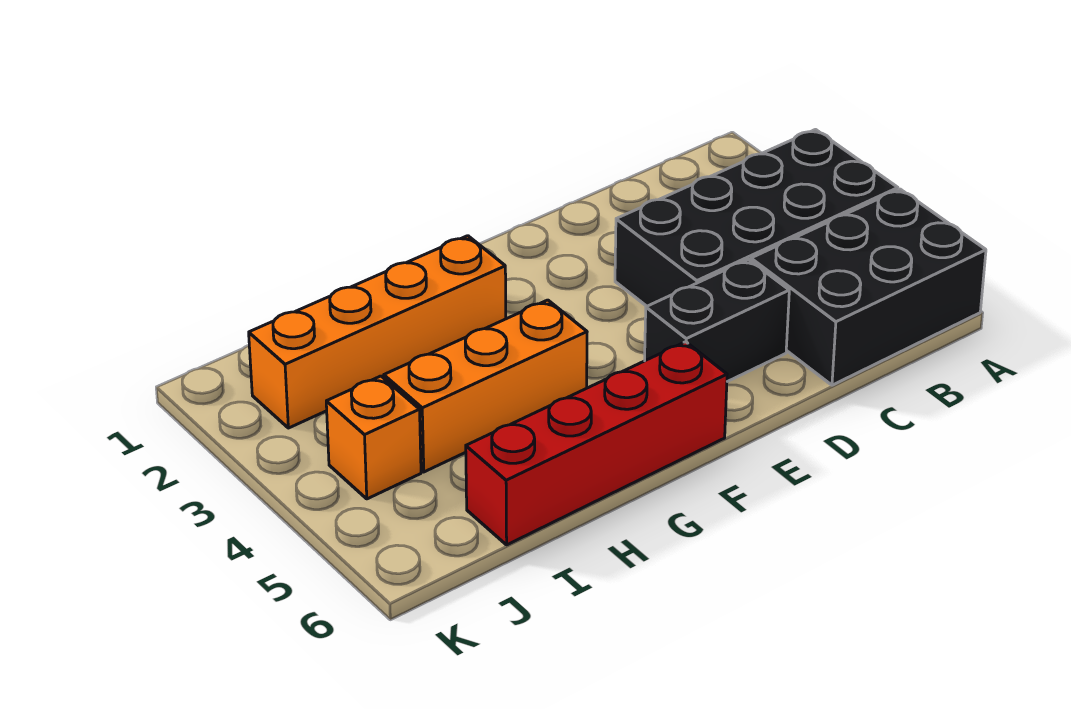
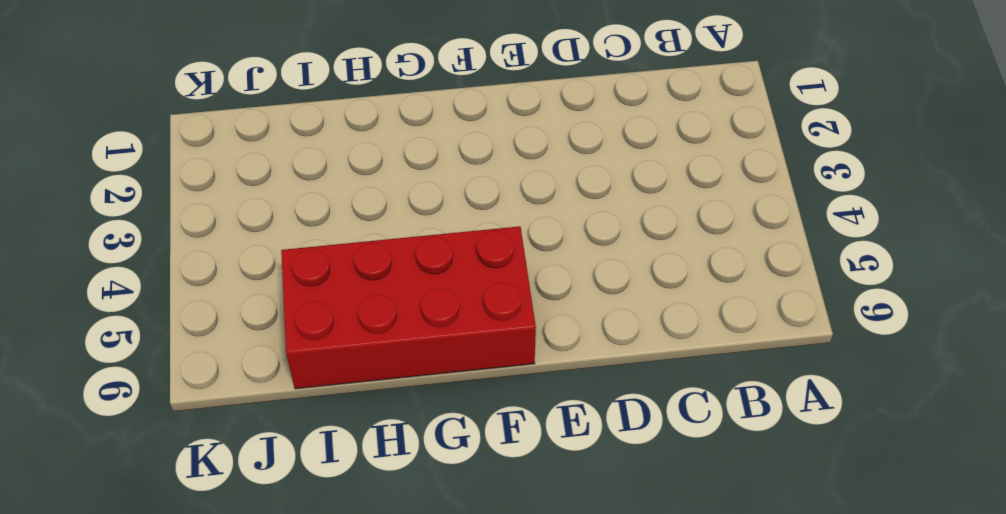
red brick F5:I6 level 1 -> red brick F6:I6 level 1
none -> black brick A3:D4 level 1
none -> black brick A5:C6 level 1

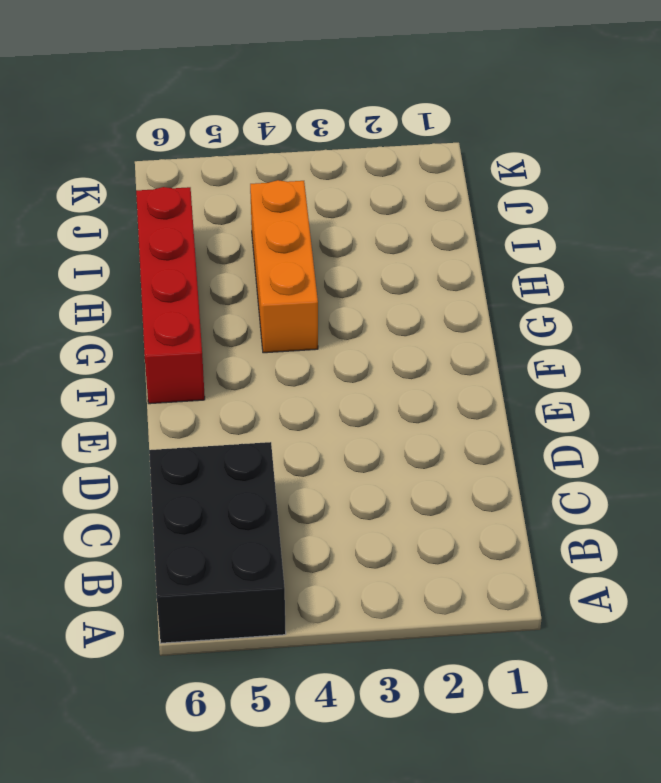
none -> black brick A3:D4 level 1
none -> black brick D5:E5 level 1

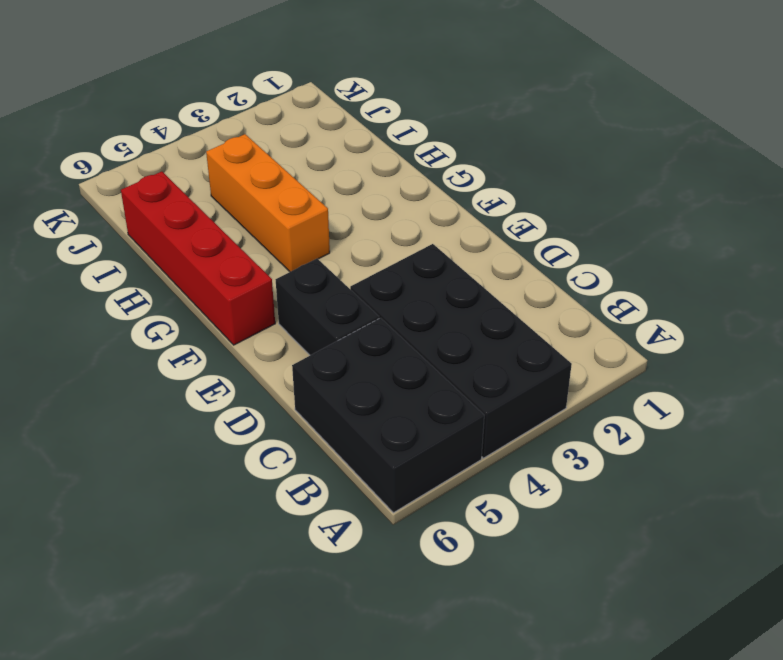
none -> orange brick G2:J2 level 1
none -> orange brick J4 level 1

